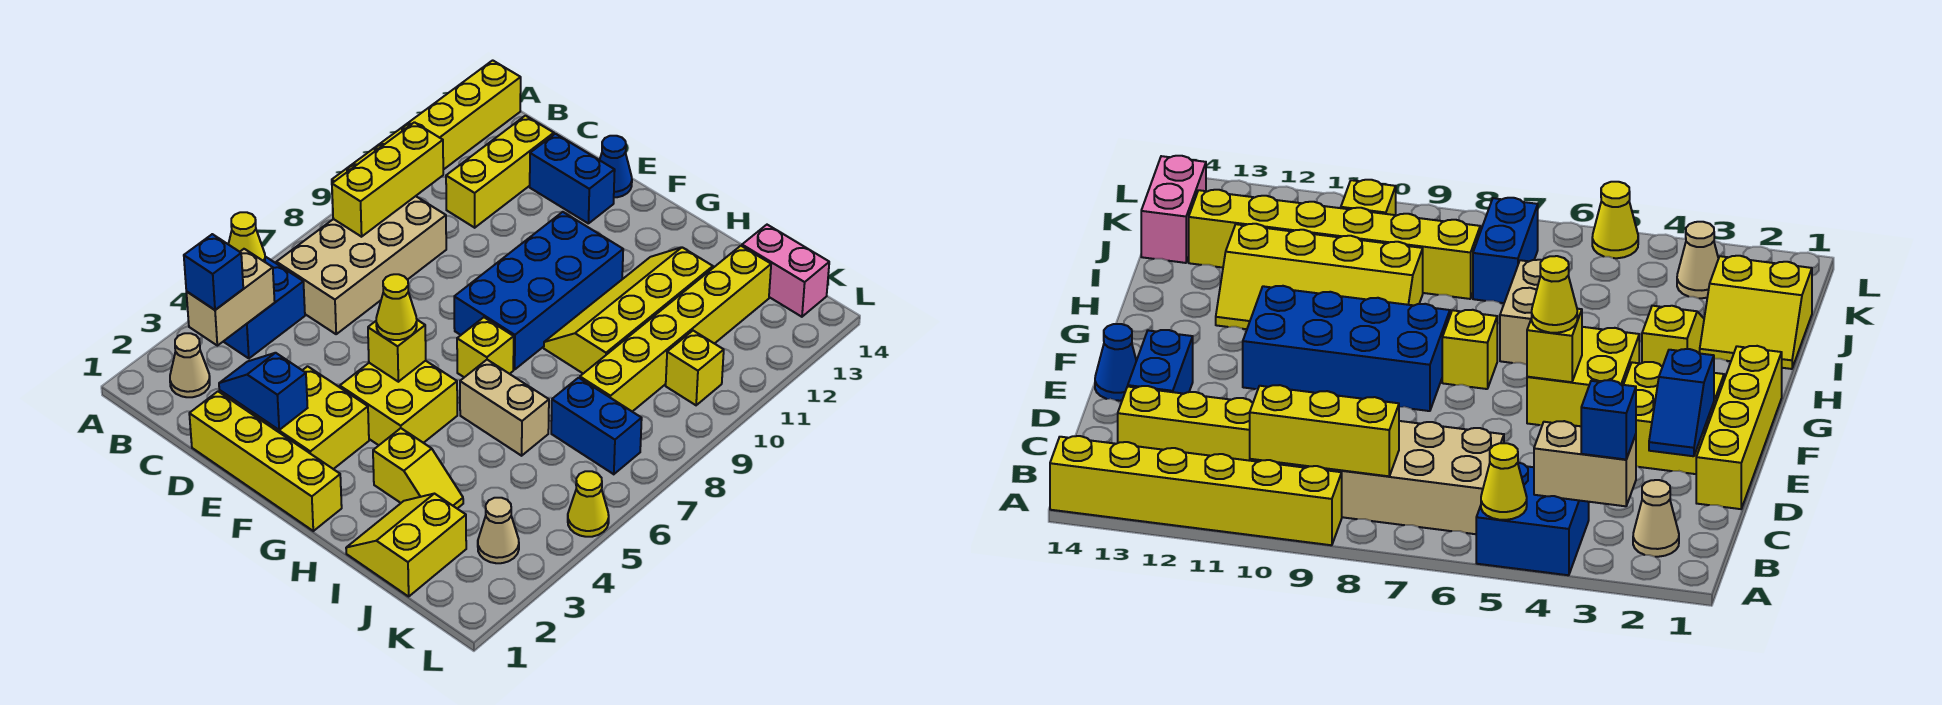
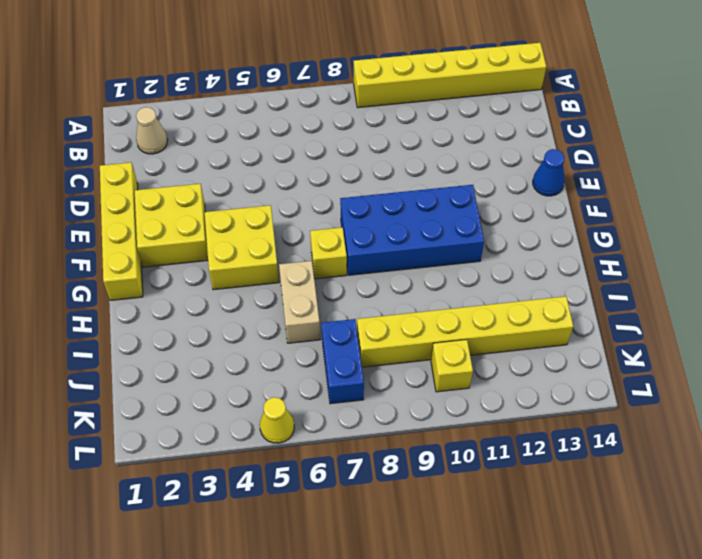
none -> blue brick A4:B5 level 1
none -> tan brick B6:C9 level 1
none -> yellow brick C11:C13 level 1

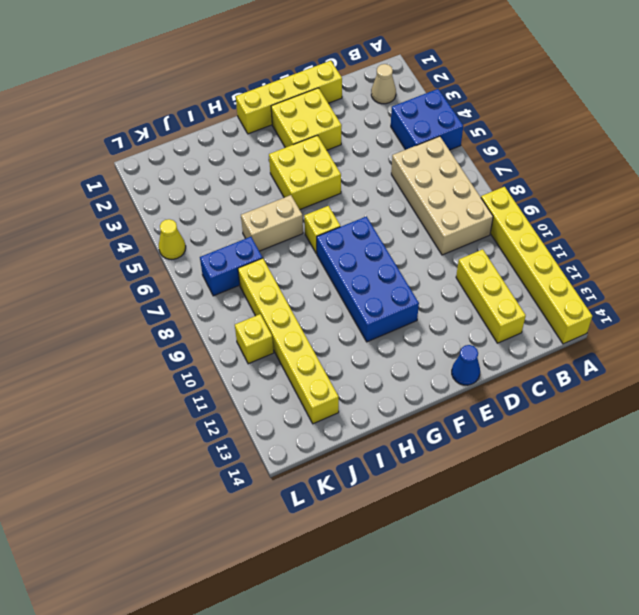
none -> blue brick D13:E13 level 1
none -> yellow slope H3:I3 level 1 top H
none -> yellow slope H9:I12 level 1 top I

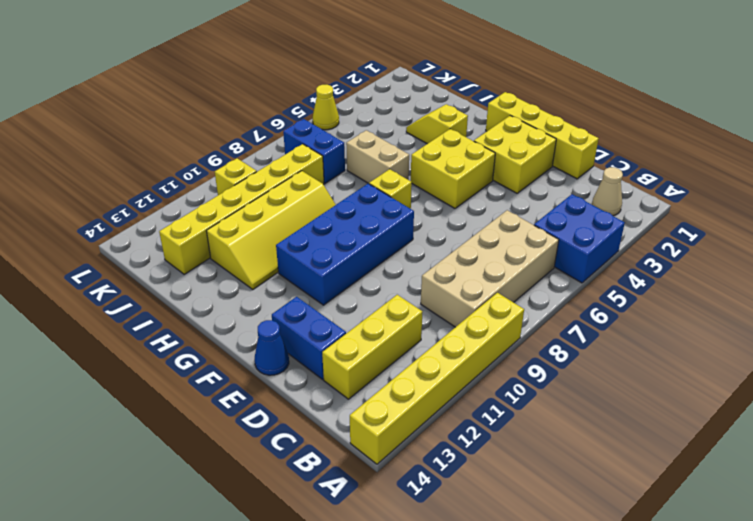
none -> yellow slope I1:J2 level 1 top J
none -> pink brick J14:K14 level 1
none -> tan cone K3 level 1

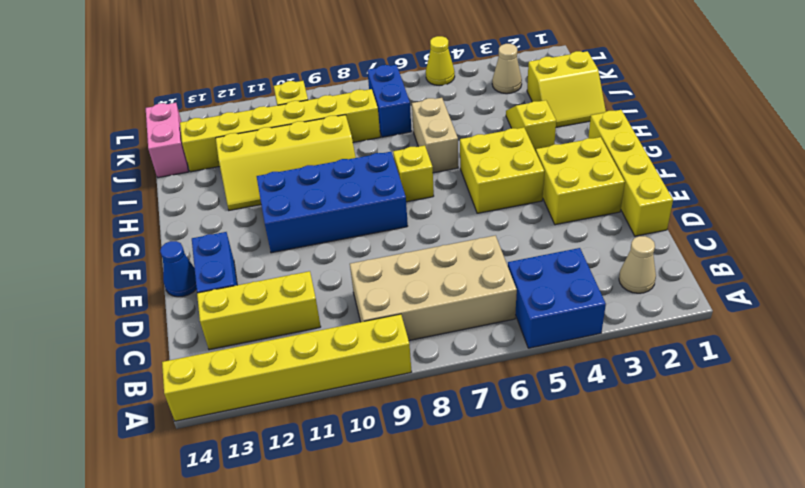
none -> yellow cone A5 level 2
none -> tan brick B3:B4 level 2
none -> yellow brick B8:B10 level 2

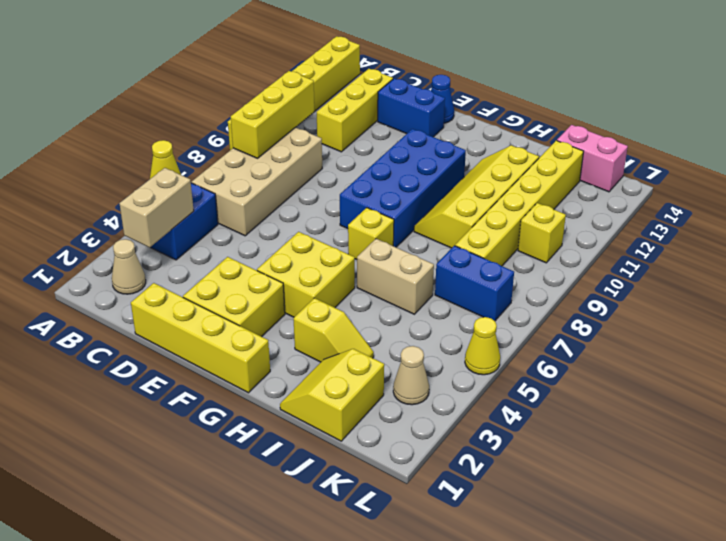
none -> blue slope D2:E2 level 2 top E
none -> yellow brick F5 level 2
none -> blue brick B3 level 3

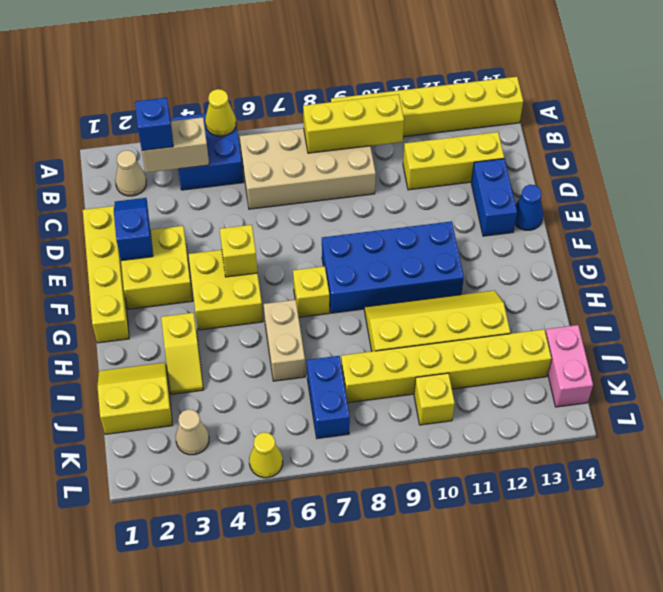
none -> yellow cone F5 level 3

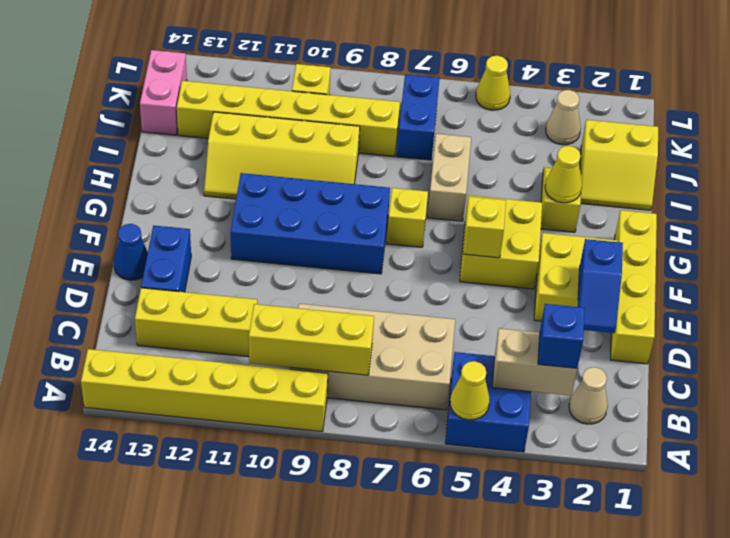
yellow cone H3 level 2 -> yellow cone F5 level 3

